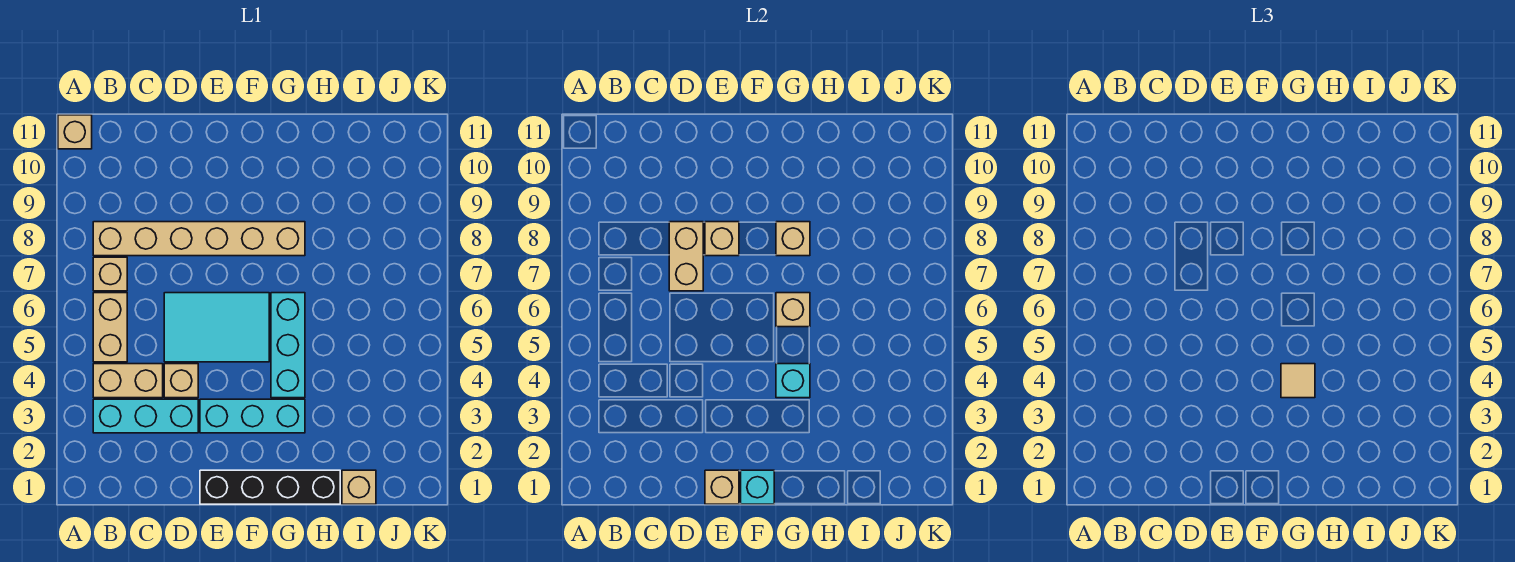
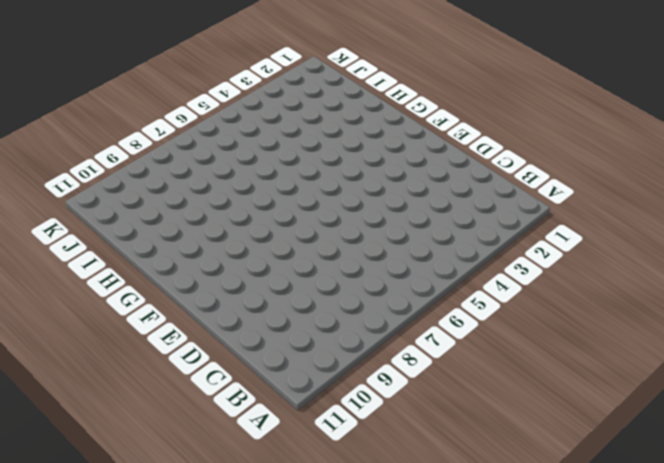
none -> tan brick A11 level 1
none -> cyan brick B3:D3 level 1
none -> tan brick B4:C4 level 1

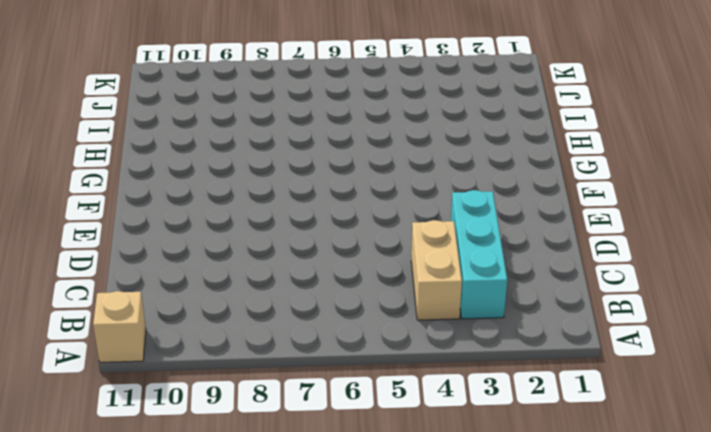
none -> tan brick B5:B6 level 1
none -> tan brick B7 level 1
none -> tan brick B8:G8 level 1

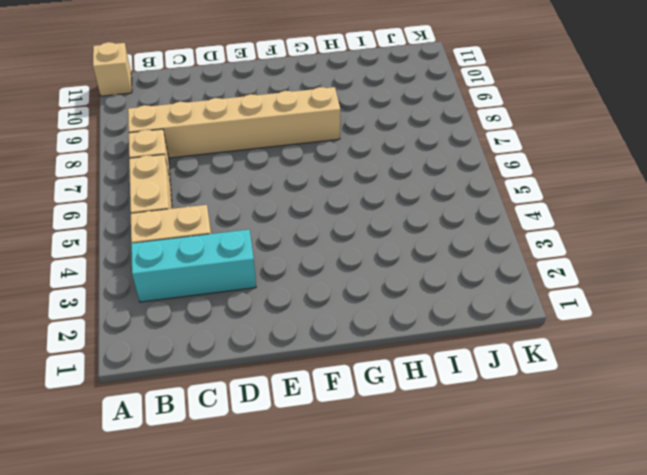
none -> tan brick D4 level 1
none -> cyan tile D5:F6 level 1
none -> black brick E1:H1 level 1

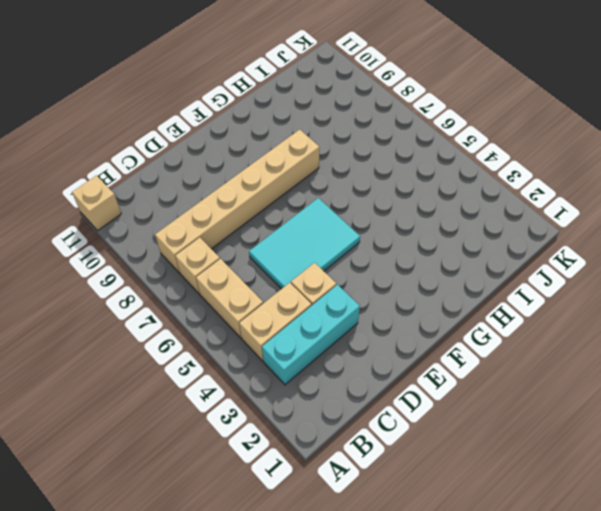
none -> black brick E1:H1 level 1
none -> cyan brick E3:G3 level 1
none -> cyan brick G4:G6 level 1

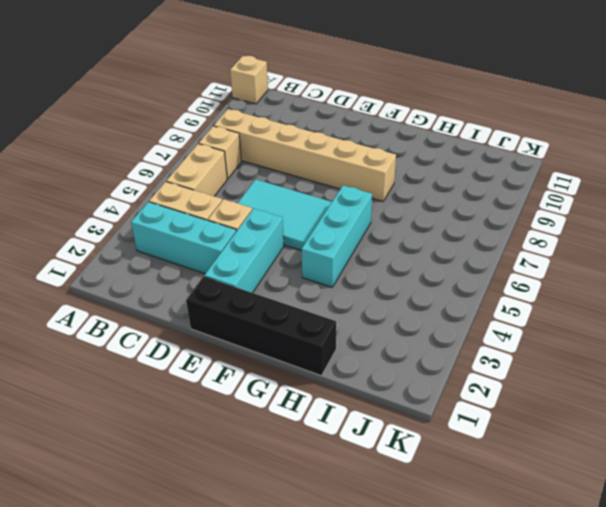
cyan brick E2:E4 level 1 -> cyan brick E3:G3 level 1
none -> tan brick I1 level 1
none -> tan brick D7:D8 level 2
none -> tan brick E1 level 2

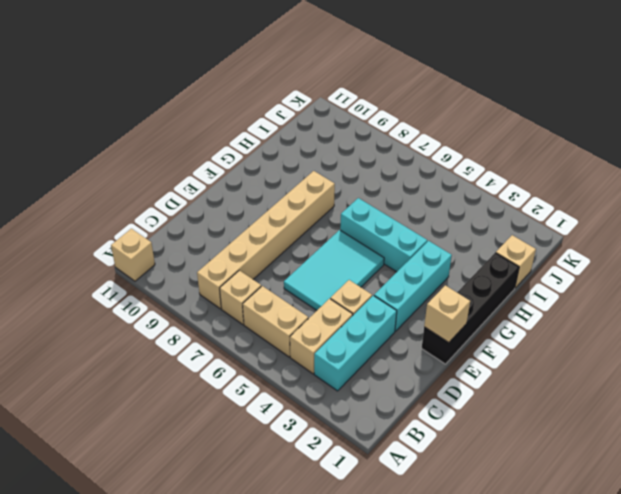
none -> tan brick D7:D8 level 2
none -> tan brick E8 level 2
none -> cyan brick F1 level 2

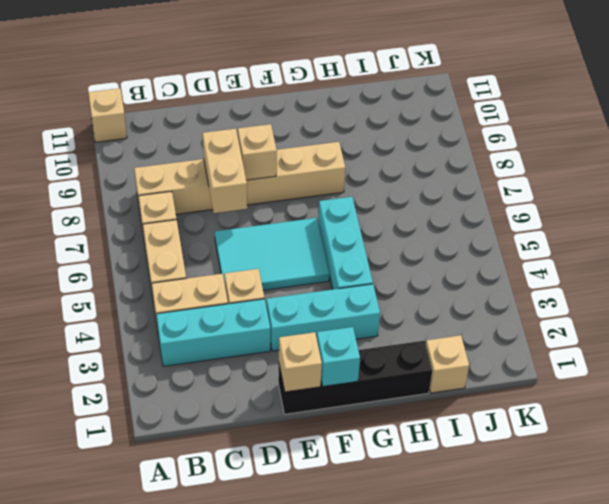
none -> cyan brick G4 level 2
none -> tan brick G6 level 2
none -> tan brick G8 level 2

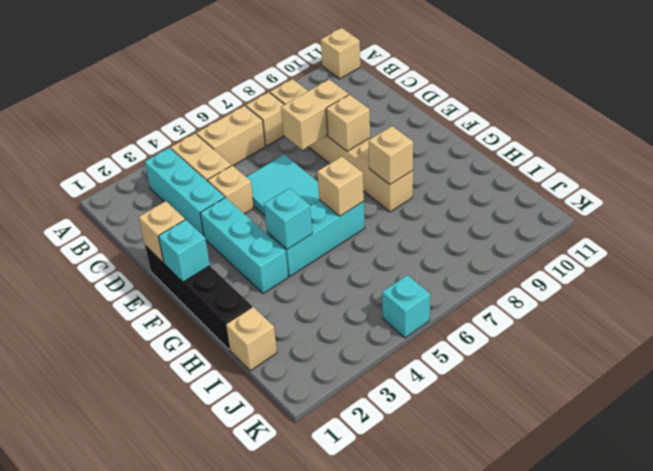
cyan brick K5 level 1 -> none
none -> tan tile G4 level 3

